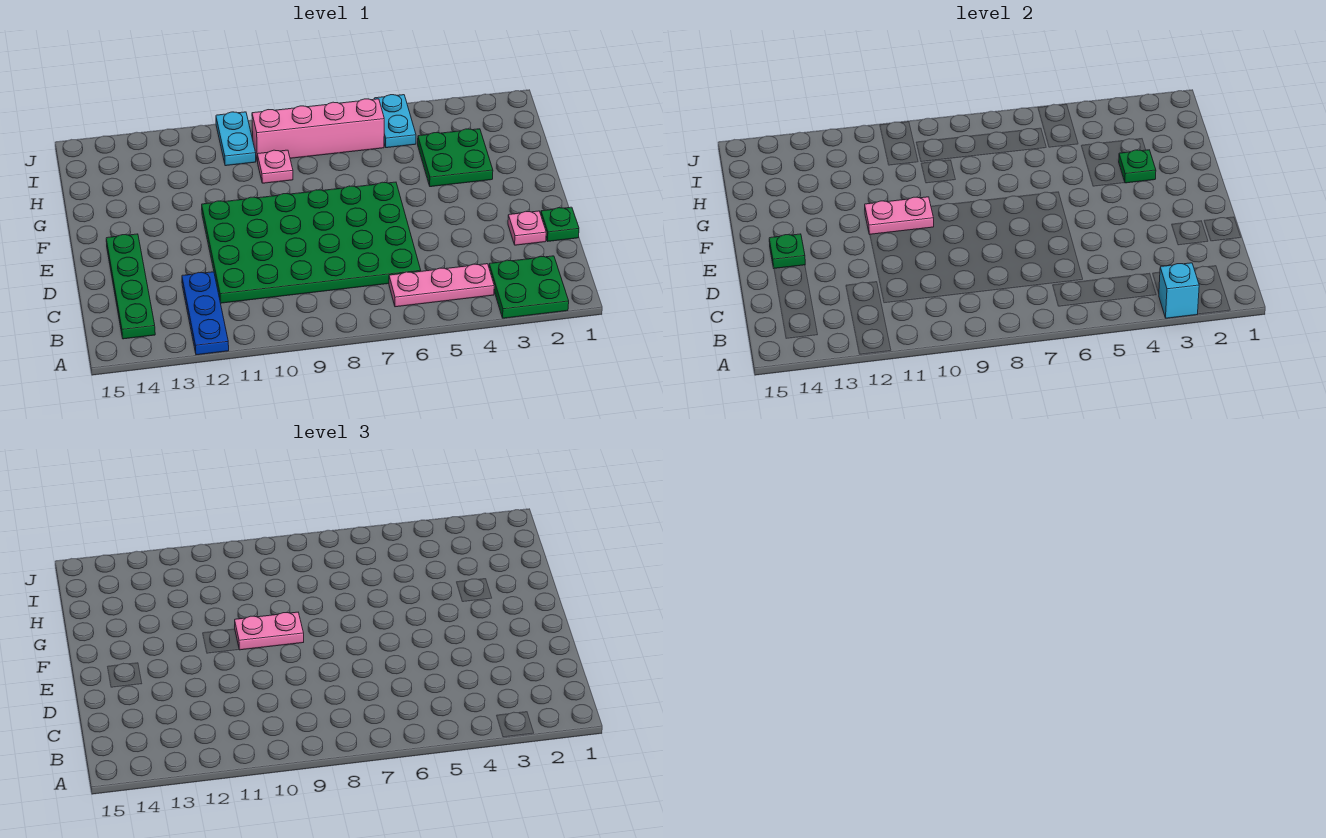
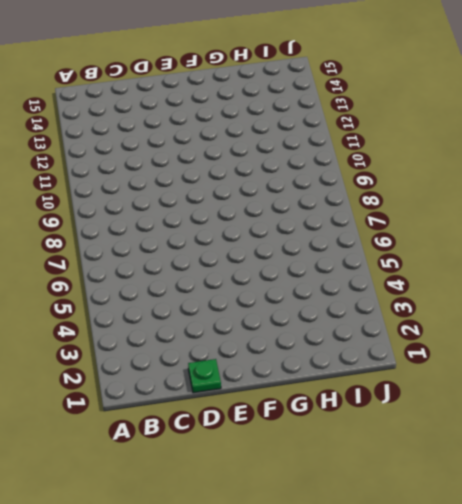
none -> green plate A2:B3 level 1
none -> blue plate A12:C12 level 1
none -> pink plate B4:B6 level 1

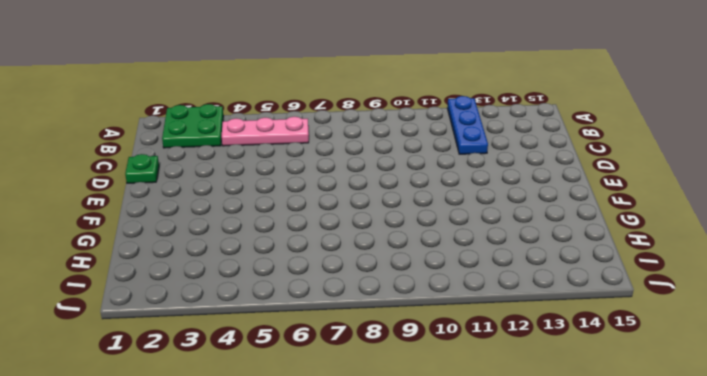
none -> green plate B14:E14 level 1
none -> green plate C6:F11 level 1
none -> pink plate D2 level 1

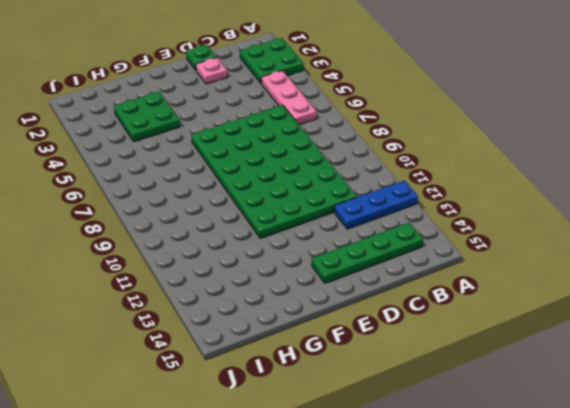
none -> pink plate H9 level 1
none -> cyan plate I5:J5 level 1
none -> pink brick I6:I9 level 1

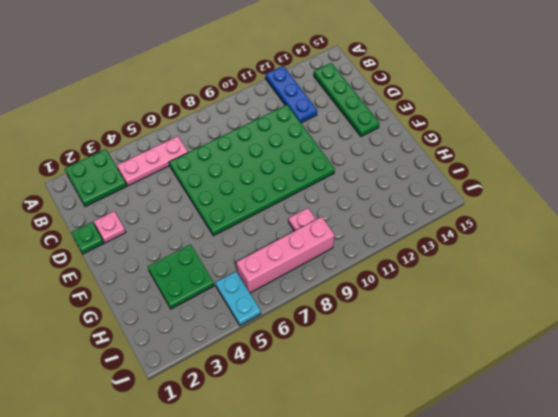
none -> cyan plate I10:J10 level 1
none -> cyan brick A3 level 2
none -> green plate E14 level 2

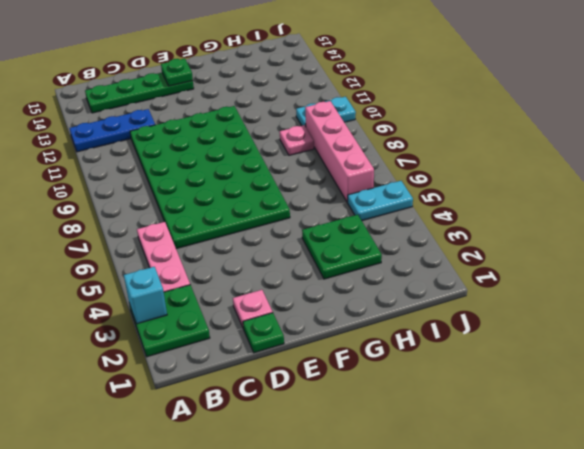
none -> pink plate F10:F11 level 2
none -> green plate G3 level 2
none -> pink plate F9:F10 level 3

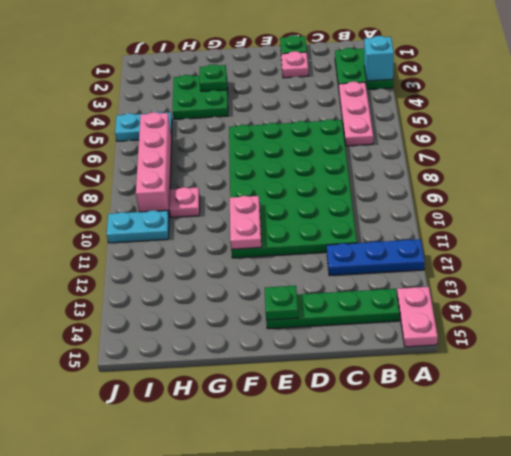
pink plate A14:A15 level 1 -> pink plate F9:F10 level 3

